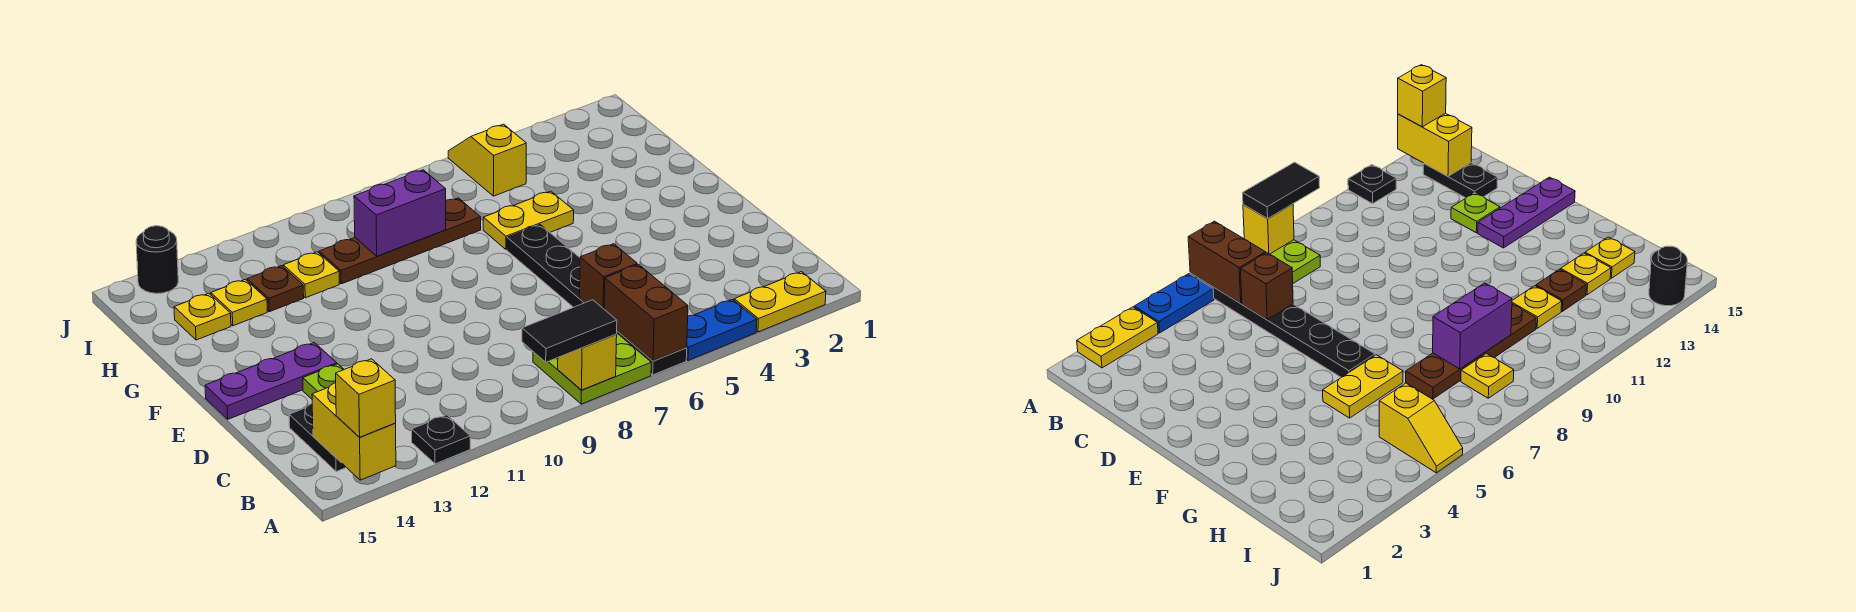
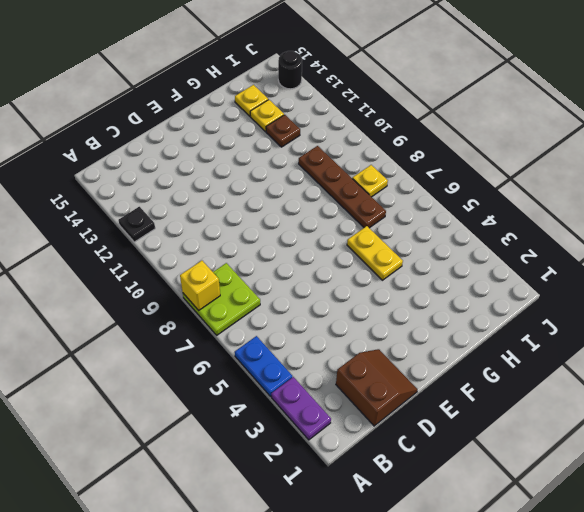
purple plate A2:A3 level 1 -> yellow plate A2:A3 level 1
brown slope C1:D2 level 1 top C -> none
none -> black plate A6:F6 level 1
none -> black plate B14:C14 level 1
none -> lime plate D13 level 1

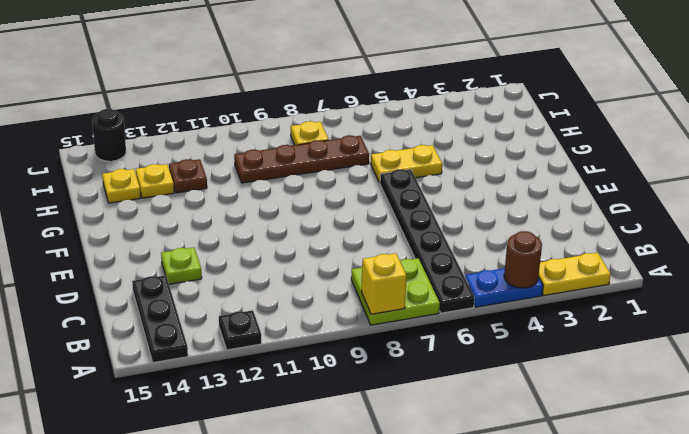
brown round brick A4 level 2 -> none
black plate A14:C14 level 1 -> black plate B14:C14 level 1
none -> purple plate E13:E15 level 1
none -> yellow plate H11 level 1
none -> yellow slope I5:J5 level 1 top I

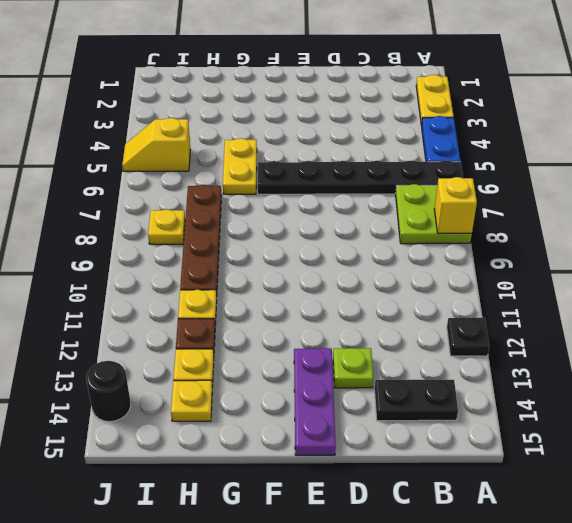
none -> brown brick A6:B6 level 2
none -> yellow brick A14:B14 level 2
none -> brown brick C6 level 2

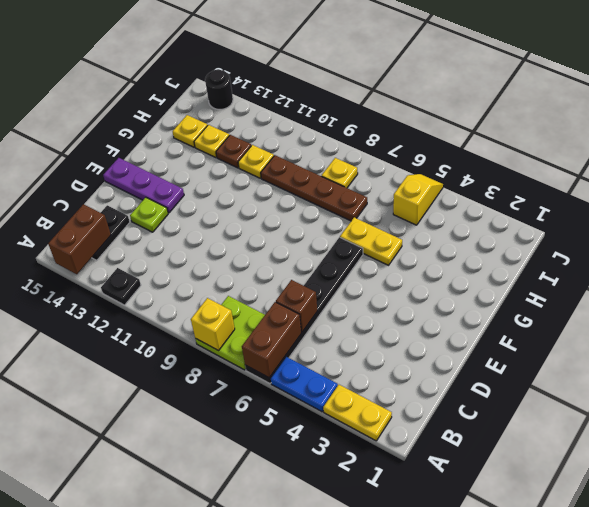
brown brick A14:B14 level 2 -> yellow brick A14:B14 level 2
none -> purple brick H8:H9 level 2
none -> black tile A8:A9 level 3
none -> yellow brick A14 level 3

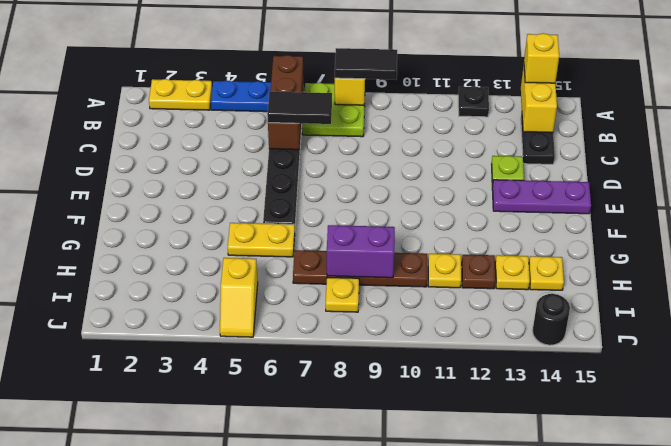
black tile C6:C7 level 3 -> none

